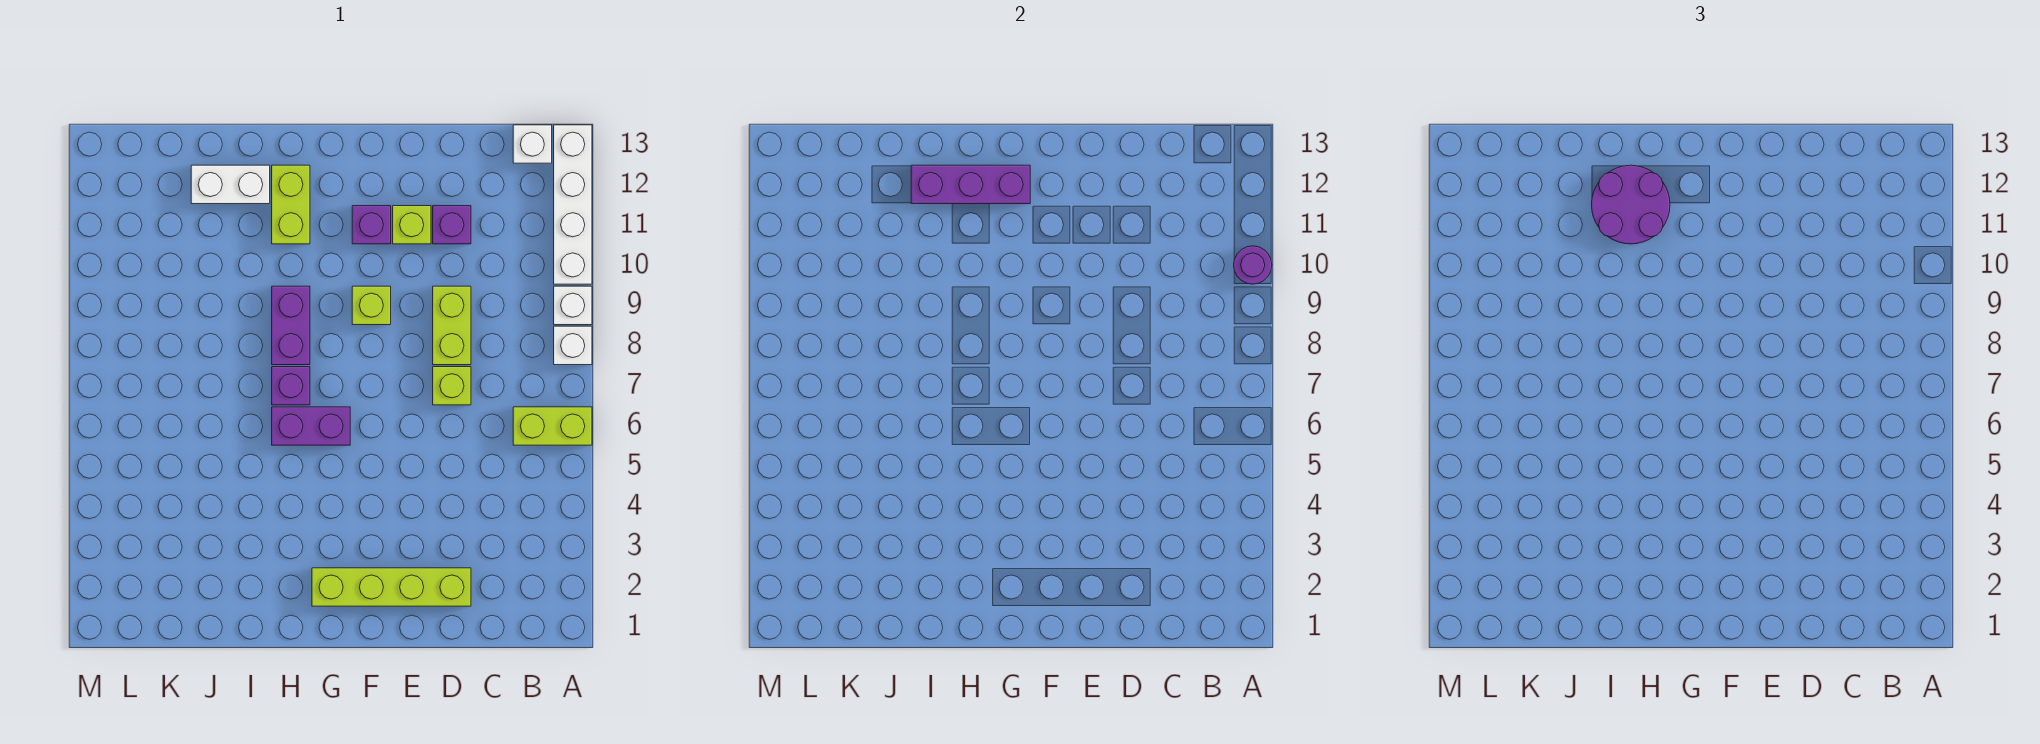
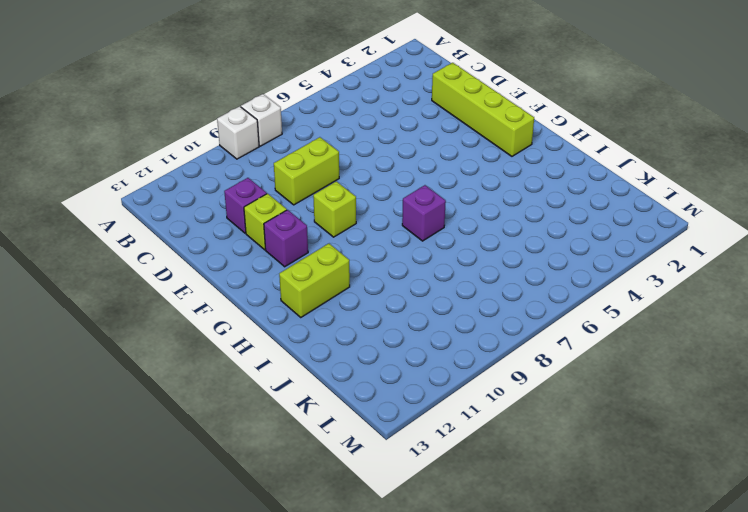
none -> lime brick A6:B6 level 1
none -> white brick A10:A13 level 1
none -> white brick B13 level 1

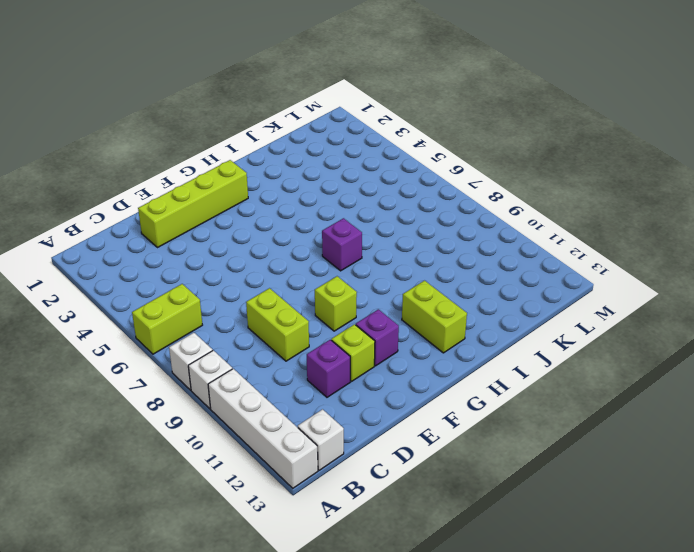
none -> lime brick D7 level 1
none -> purple brick G6:H6 level 1
none -> purple brick H8:H9 level 1

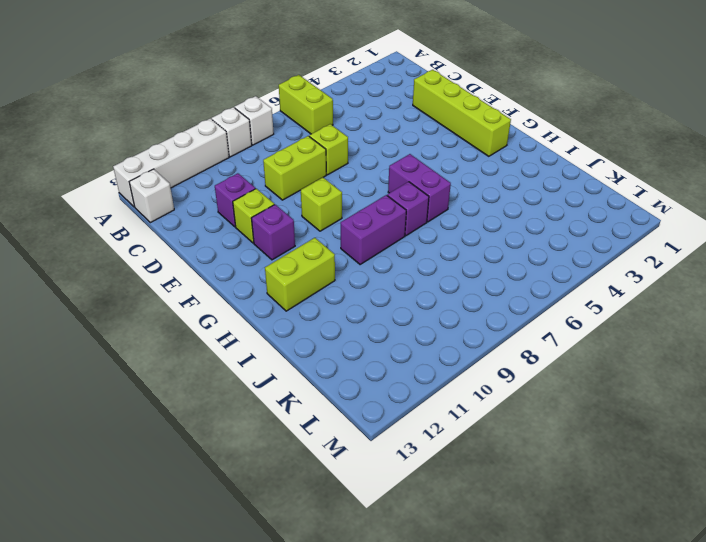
none -> white brick I12:J12 level 1
none -> purple round brick A10 level 2
none -> purple brick G12:I12 level 2

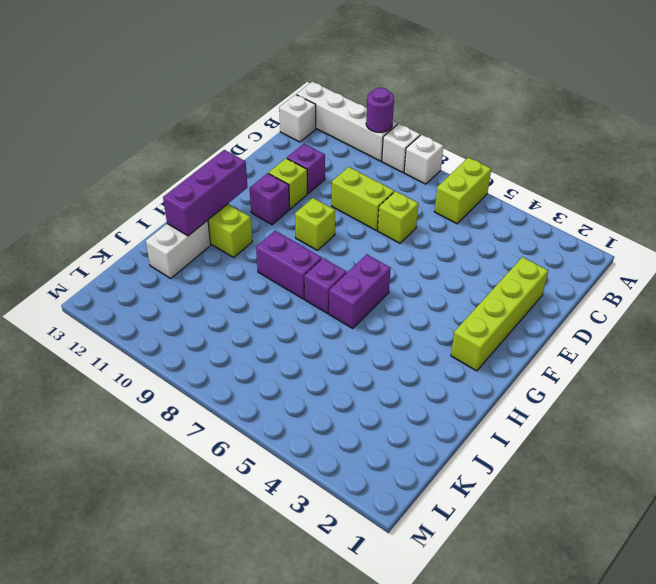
none -> purple round brick H11:I12 level 3

